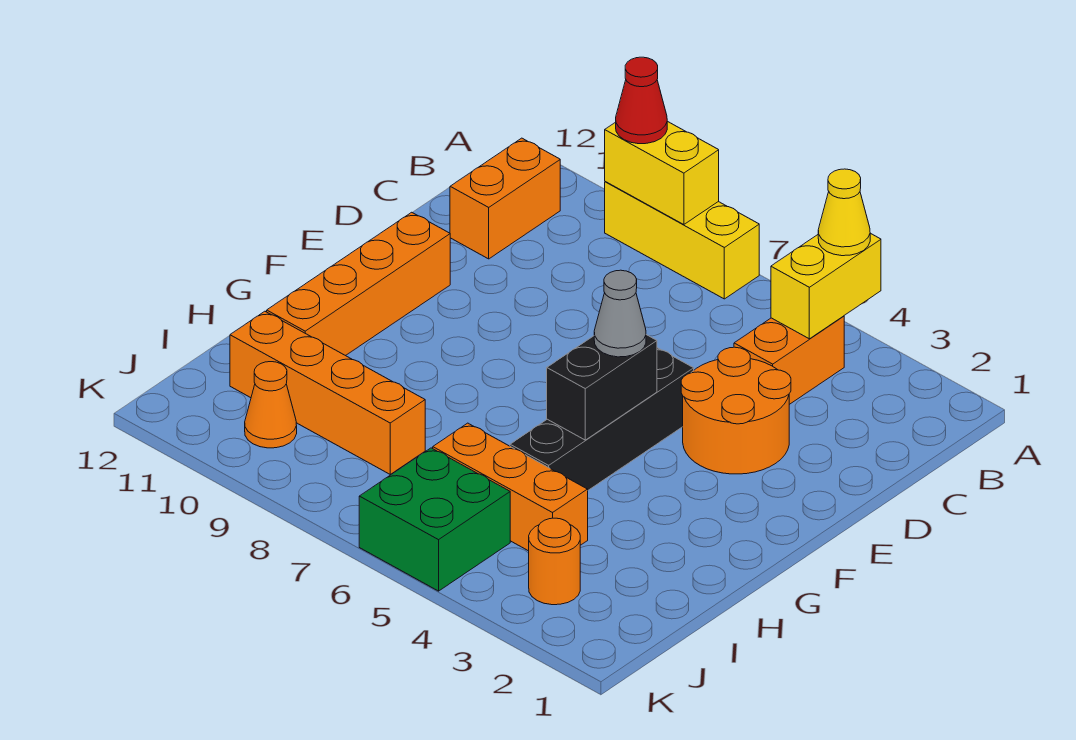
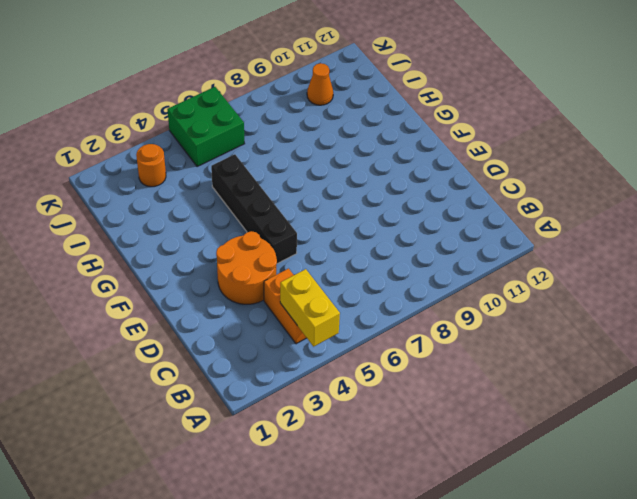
none -> yellow brick A7:A9 level 1
none -> orange brick B11:C11 level 1
none -> orange brick E11:H11 level 1

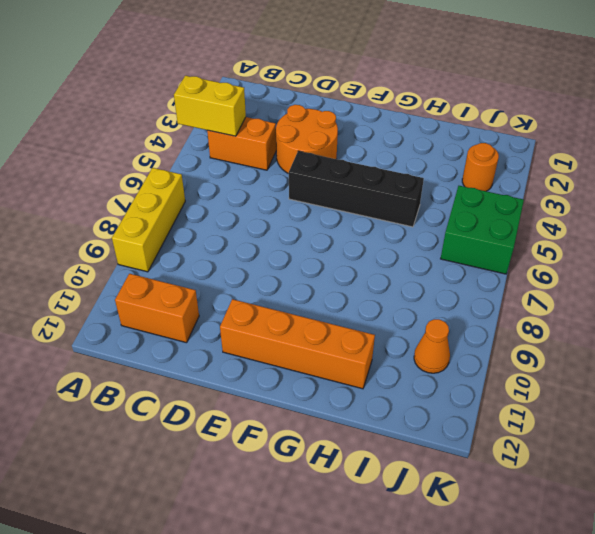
none -> orange brick I4:I6 level 1
none -> orange brick I8:I11 level 1
none -> yellow brick A8:A9 level 2

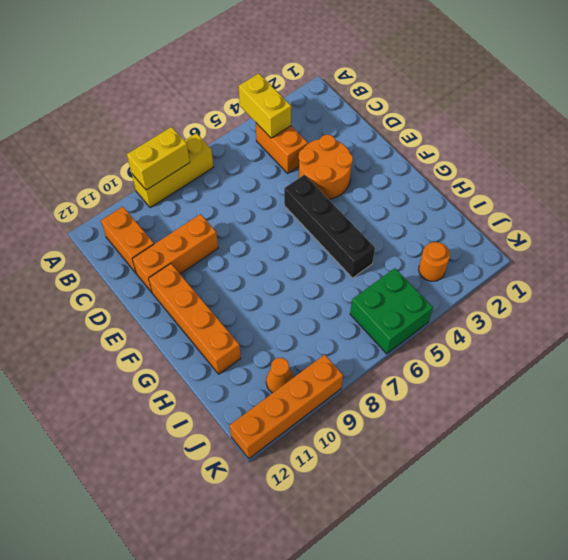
orange brick D9:D11 level 1 -> orange brick I4:I6 level 1
orange brick K9:K12 level 1 -> orange brick I8:I11 level 1
none -> black brick F5:G5 level 2
none -> yellow cone A4 level 3
none -> red cone A9 level 3

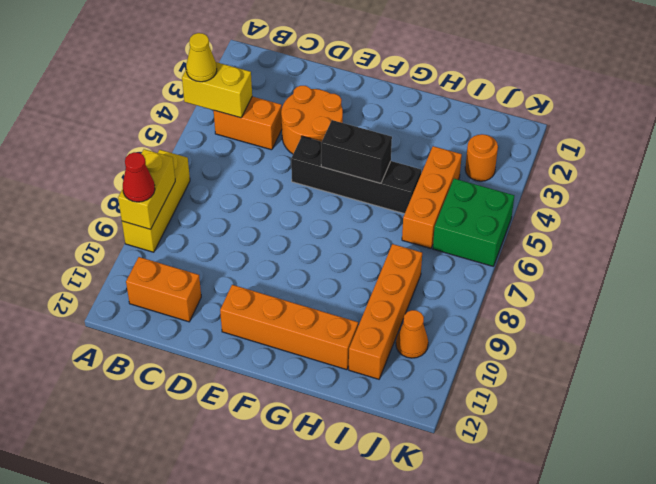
none -> grey cone F5 level 3

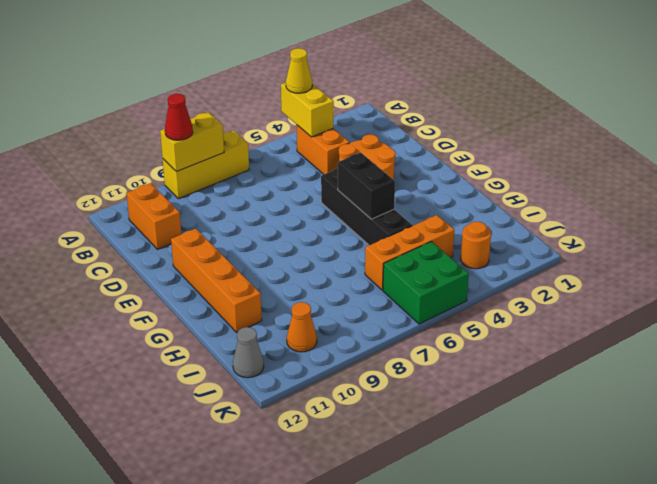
grey cone J12 level 1 -> grey cone F5 level 3
none -> orange brick I8:I11 level 1

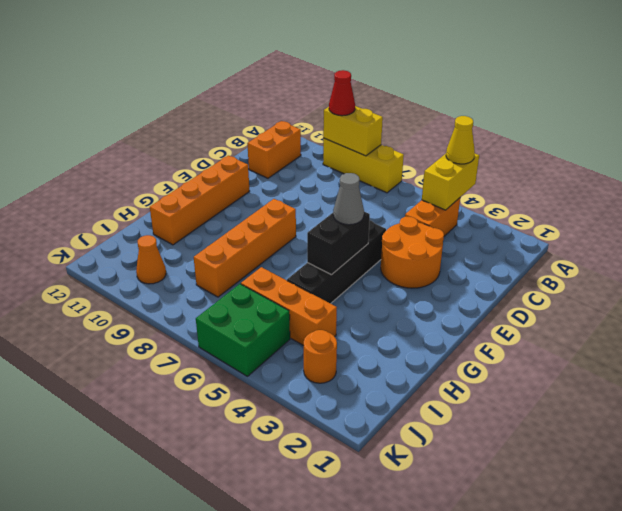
orange brick F8:I8 level 1 -> orange brick I8:I11 level 1

